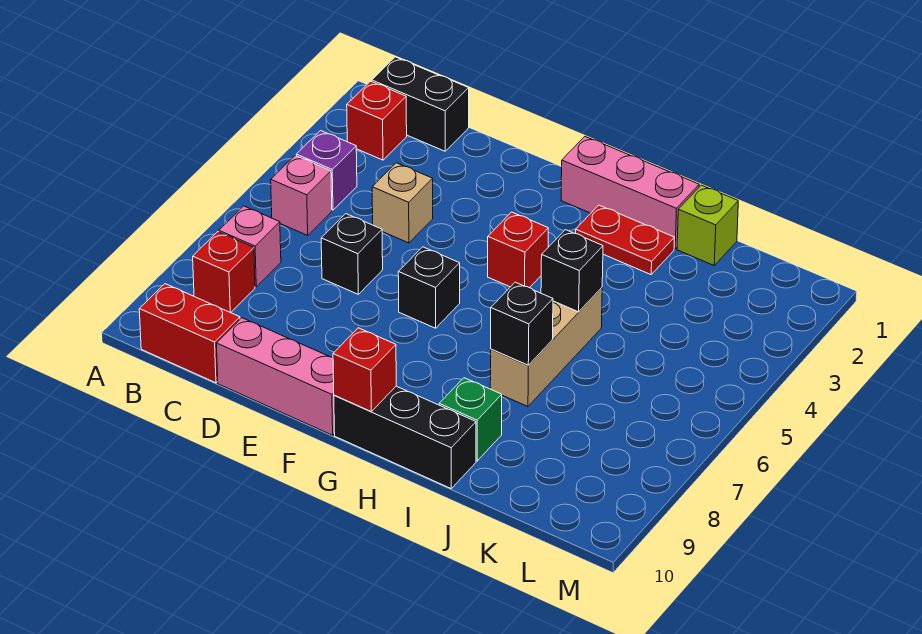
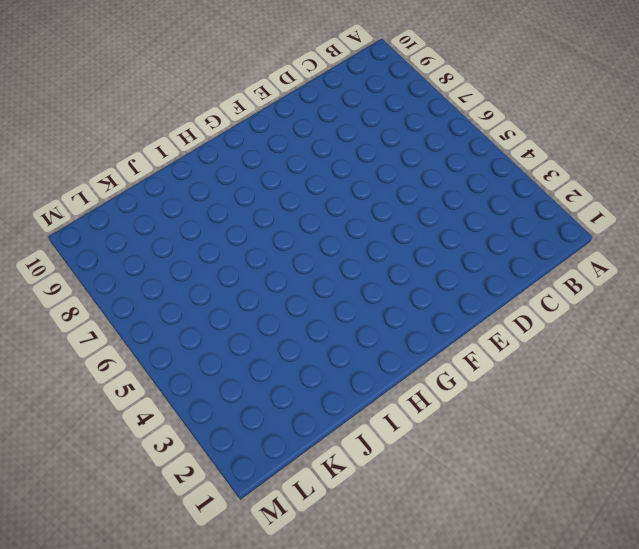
none -> black brick B1:C1 level 1
none -> red brick B2 level 1
none -> purple brick B4 level 1

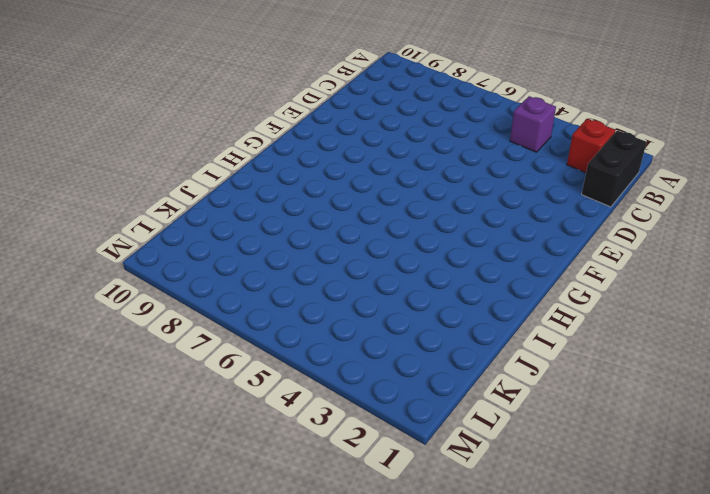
none -> pink brick B5 level 1
none -> pink brick B7 level 1
none -> red brick B8 level 1

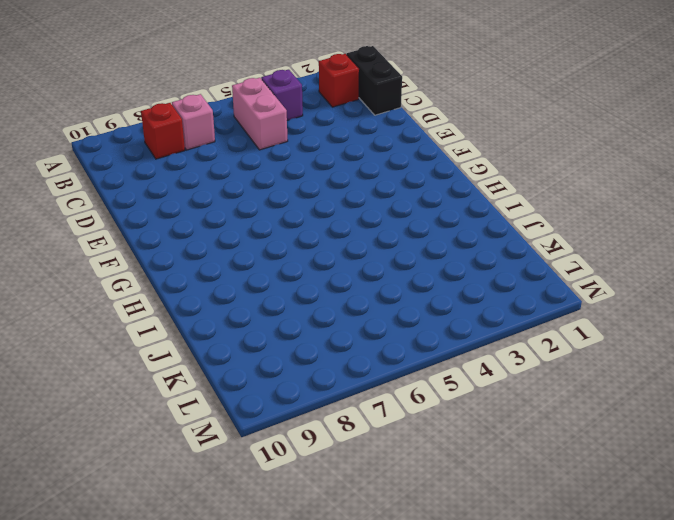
pink brick B5:C5 level 1 -> pink brick B5 level 1
none -> red brick B10:C10 level 1
none -> tan brick D4 level 1
none -> black brick D6 level 1

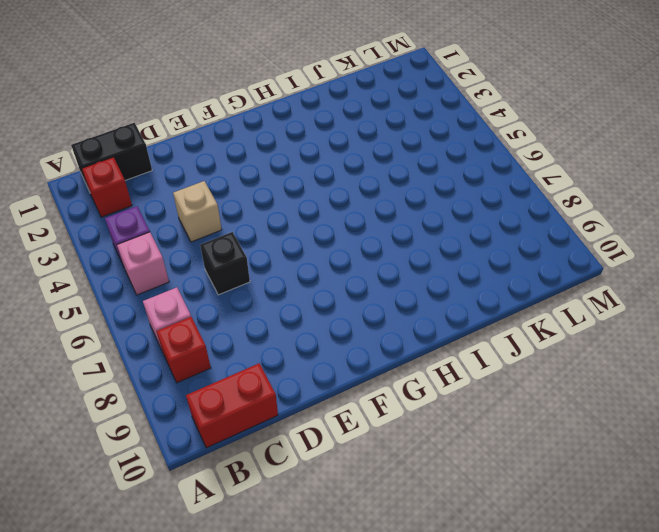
none -> pink brick D10:F10 level 1
none -> black brick F6 level 1
none -> pink brick G1:I1 level 1

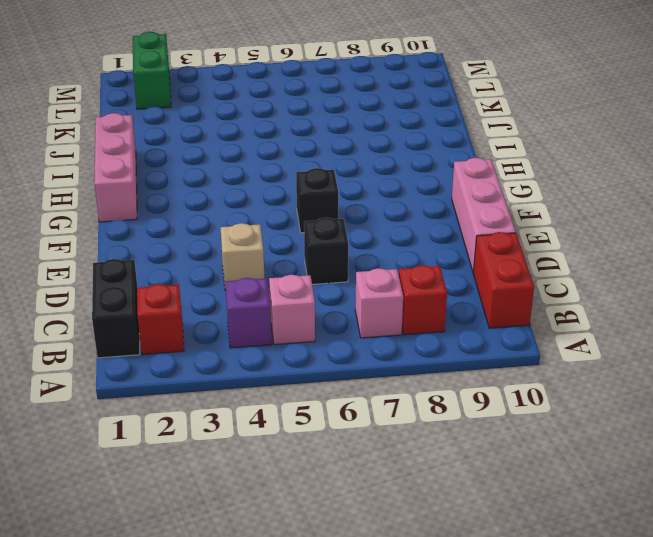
green brick L2:M2 level 1 -> none
none -> red brick G4 level 1
none -> black brick G10:I10 level 1
none -> red plate H2:I2 level 1

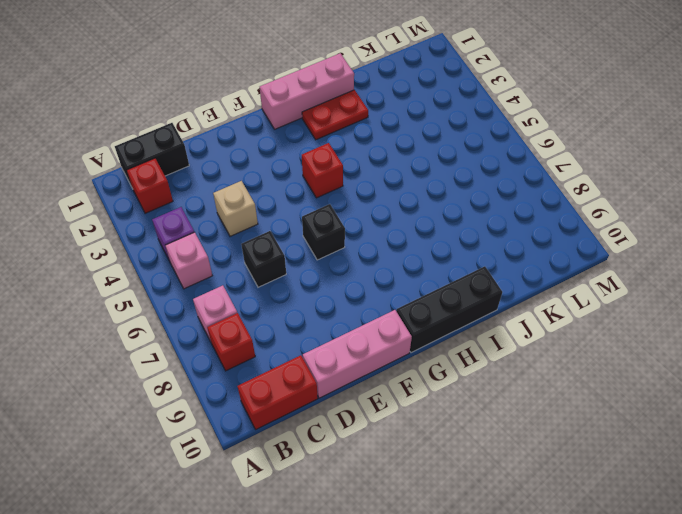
none -> tan brick I5:I7 level 1
none -> green brick I9 level 1
none -> lime brick J1 level 1

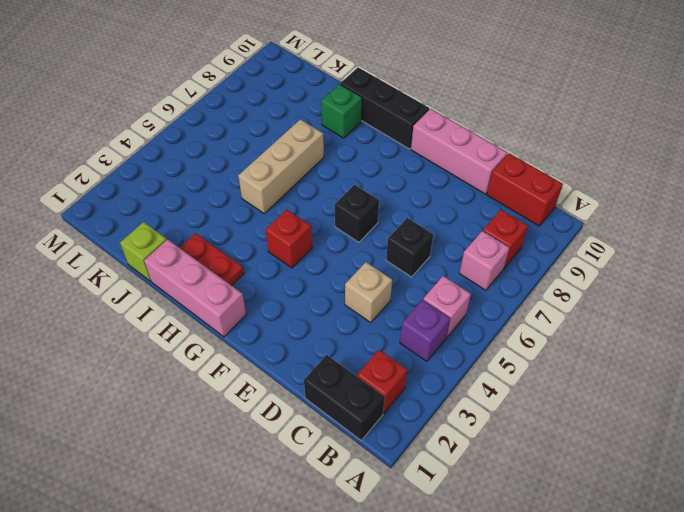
none -> red brick G10 level 2
none -> black brick I5 level 2
none -> black brick I7 level 2

